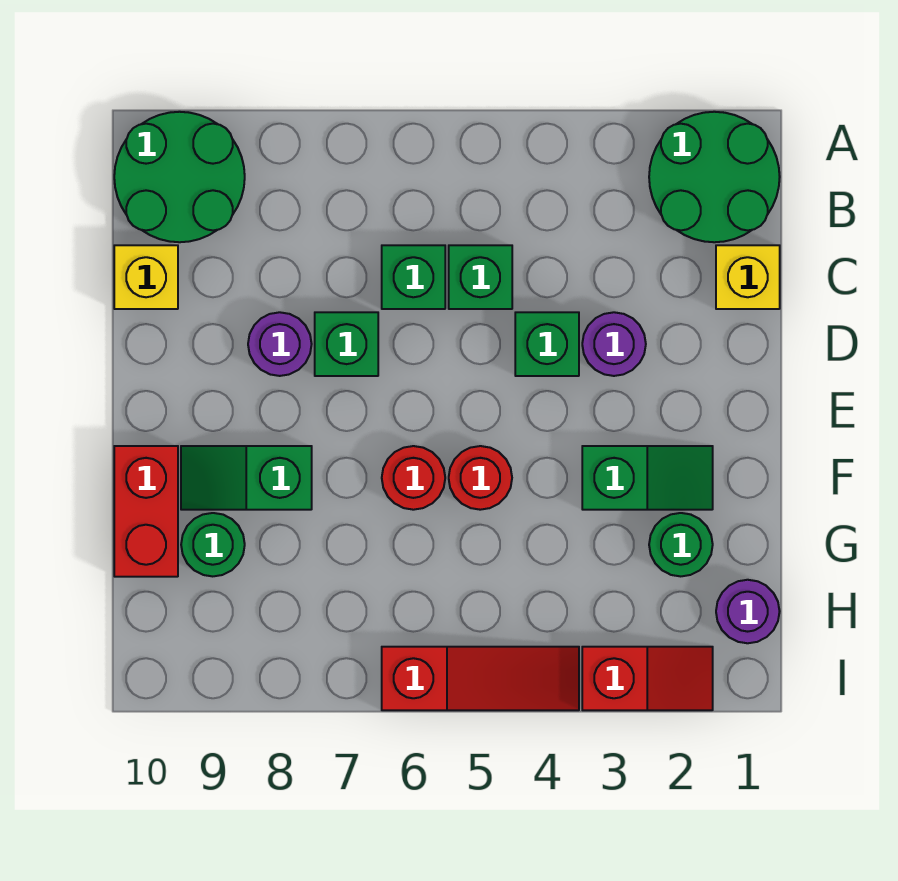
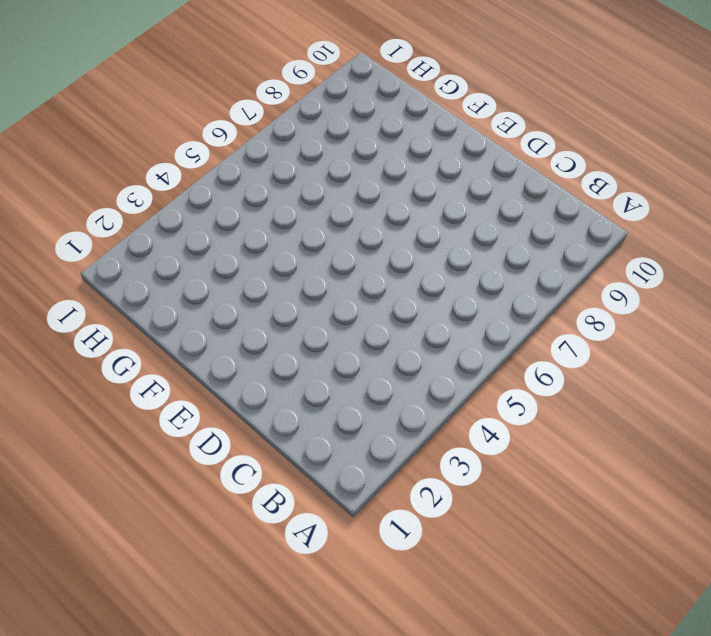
none -> green round brick A1:B2 level 1
none -> green round brick A9:B10 level 1
none -> yellow brick C1 level 1

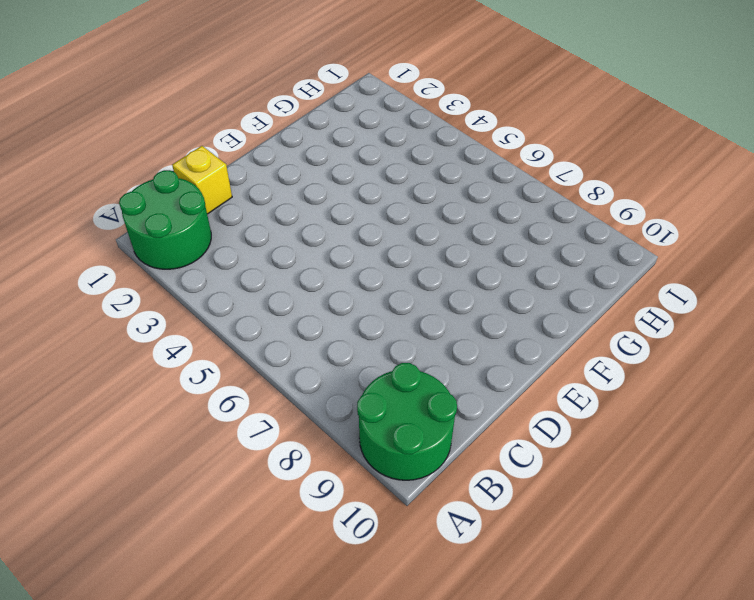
none -> green brick C5 level 1
none -> green brick C6 level 1
none -> yellow brick C10 level 1

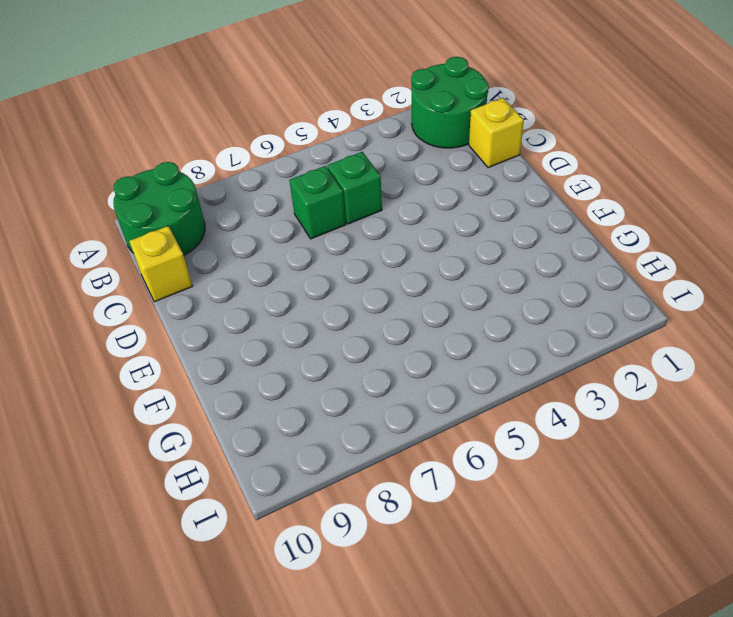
none -> purple round brick D3 level 1
none -> green brick D4 level 1
none -> green brick D7 level 1

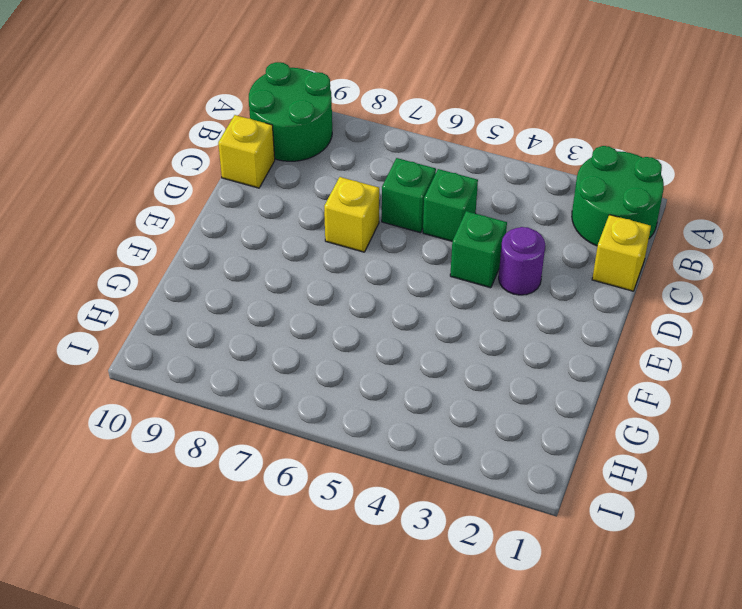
yellow brick D7 level 1 -> green brick D7 level 1
none -> purple round brick D8 level 1
none -> green slope F2:F3 level 1 top 3
none -> red round brick F5 level 1

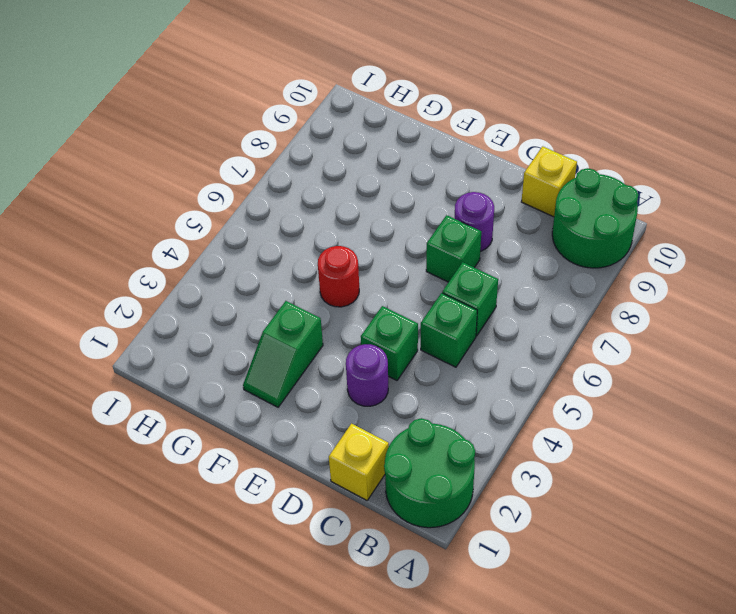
none -> red round brick F6 level 1
none -> green slope F8:F9 level 1 top 8
none -> red brick F10:G10 level 1

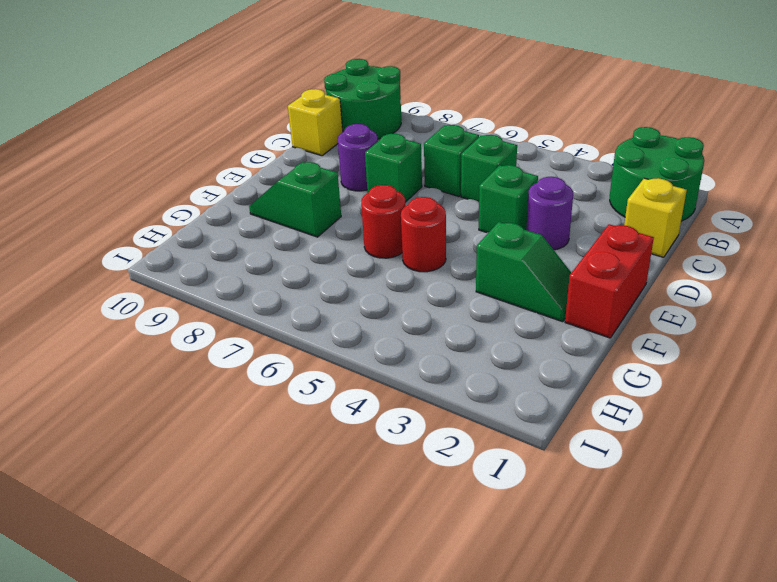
red brick E1:F1 level 1 -> red brick F10:G10 level 1
none -> green round brick G2 level 1
none -> green round brick G9 level 1
none -> purple round brick H1 level 1

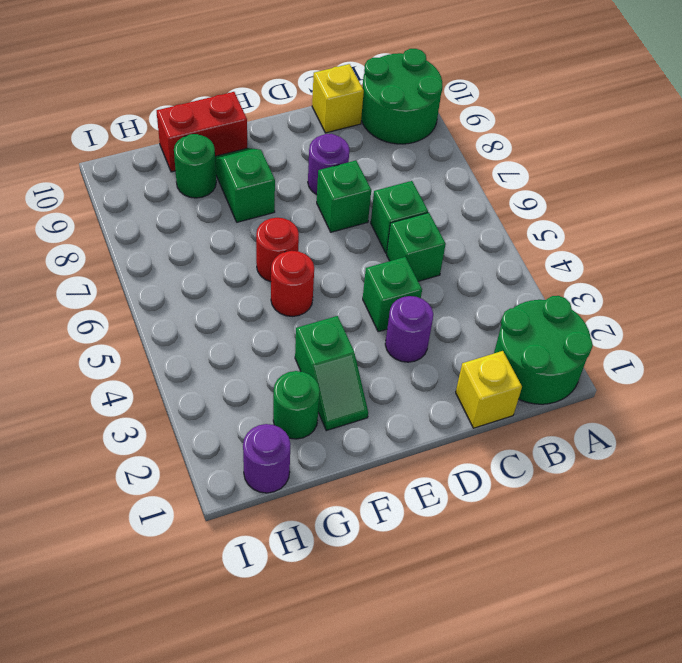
none -> red slope I2:I3 level 1 top 3
none -> red slope I4:I6 level 1 top 6

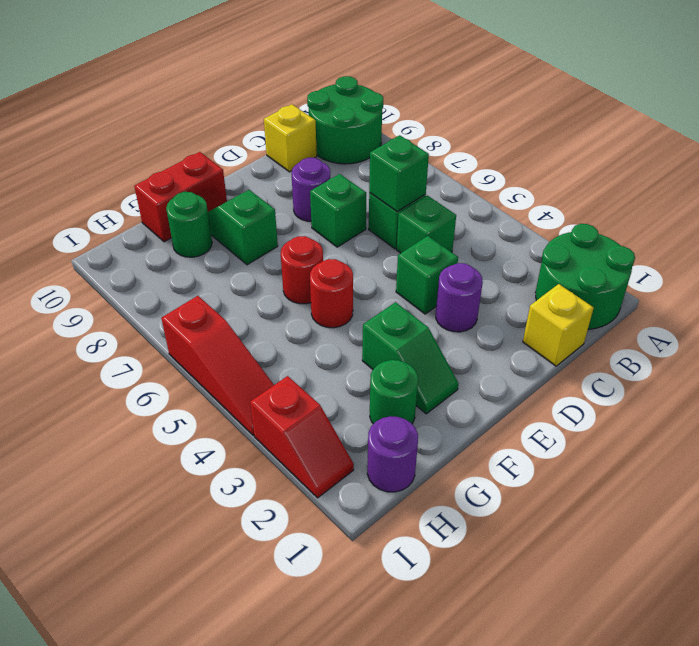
green brick C6 level 2 -> none

